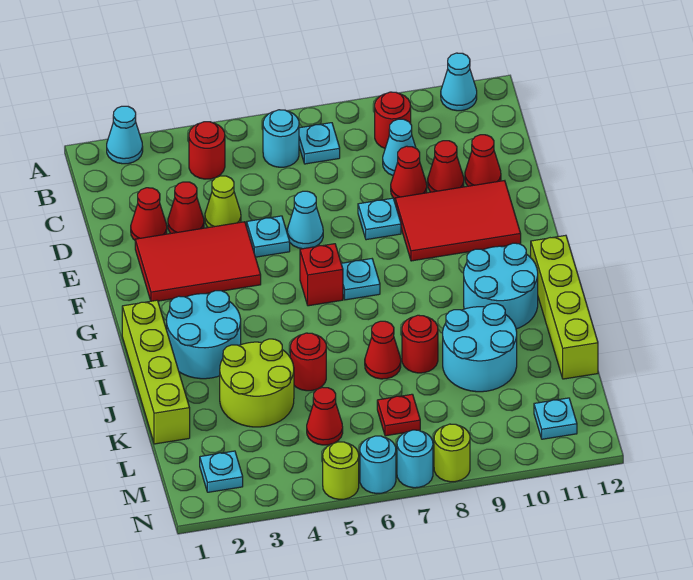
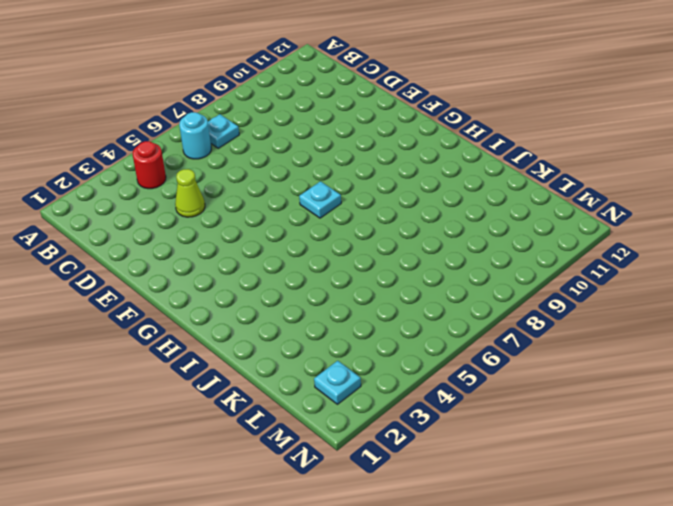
none -> cyan cone A2 level 1
none -> cyan cone A11 level 1
none -> red round brick B9 level 1
none -> cyan cone C9 level 1

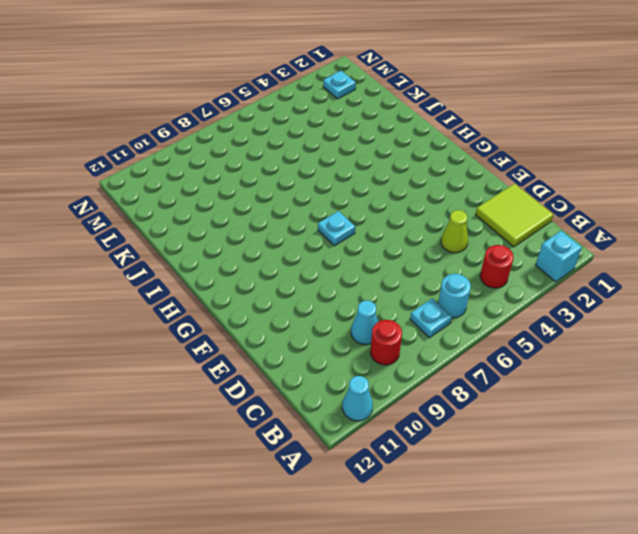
cyan brick A2 level 1 -> cyan cone A2 level 1
lime tile C1:D2 level 1 -> red cone D2 level 1
none -> red cone D3 level 1
none -> red cone D9 level 1
none -> red cone D10 level 1
none -> red cone D11 level 1

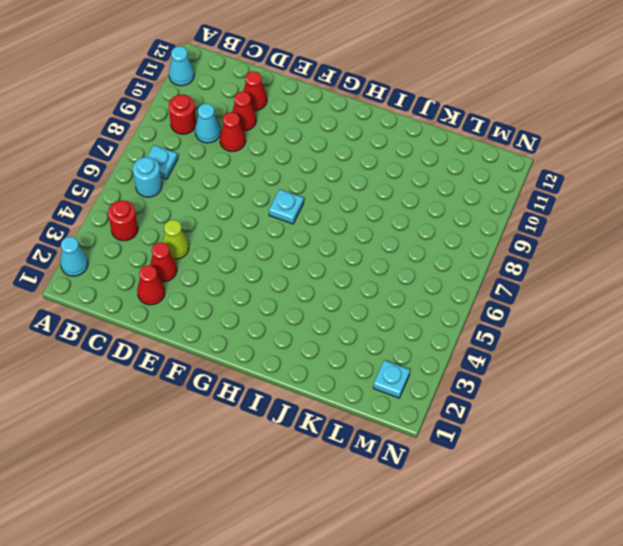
none -> red tile E2:F4 level 1
none -> cyan plate E5 level 1
none -> cyan cone E6 level 1
none -> cyan plate E8 level 1

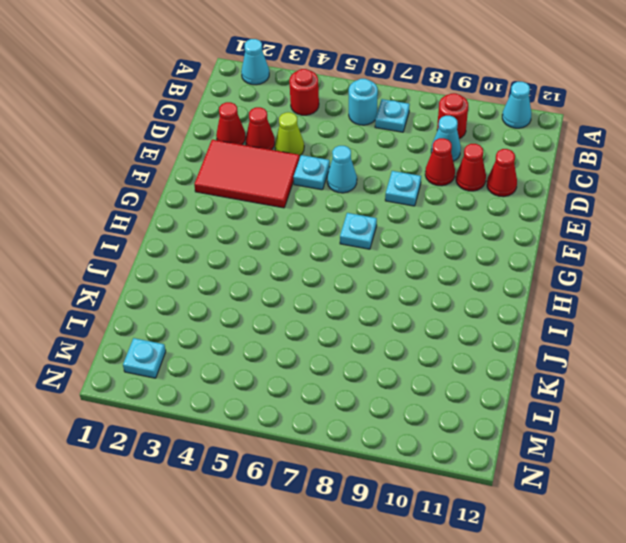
none -> red tile E9:F11 level 1
none -> red brick G6 level 1
none -> lime brick H1:K1 level 1
none -> cyan round brick H2:I3 level 1

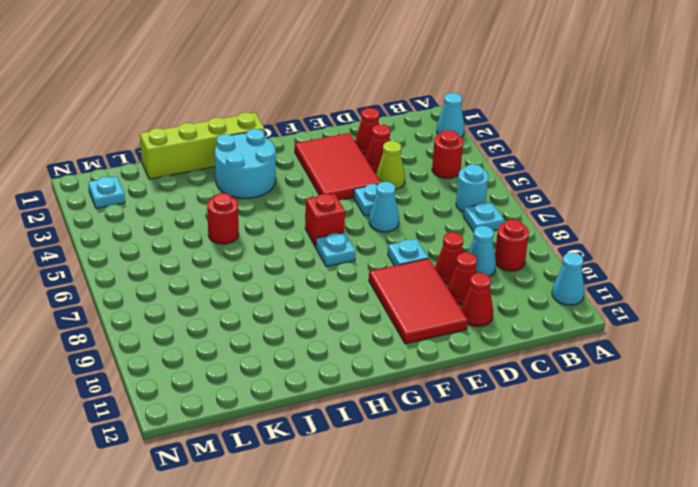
none -> cyan round brick H10:I11 level 1
none -> lime brick H12:K12 level 1
none -> lime round brick J3:K4 level 1
none -> red cone J7 level 1

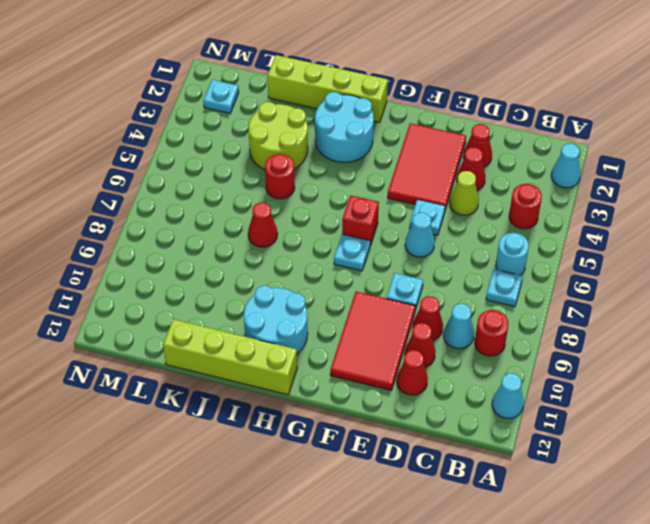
none -> red round brick J8 level 1
none -> cyan round brick J9:K10 level 1
none -> red cone L5 level 1
none -> red plate L7 level 1

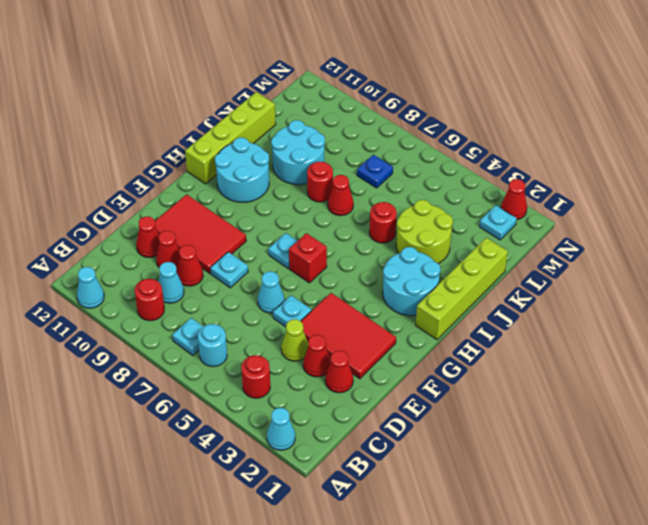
blue plate L7 level 1 -> red plate L7 level 1
red cone N2 level 1 -> red cone L5 level 1
none -> cyan plate M11 level 1
none -> lime round brick N5 level 1
none -> cyan round brick N6 level 1
none -> cyan round brick N7 level 1

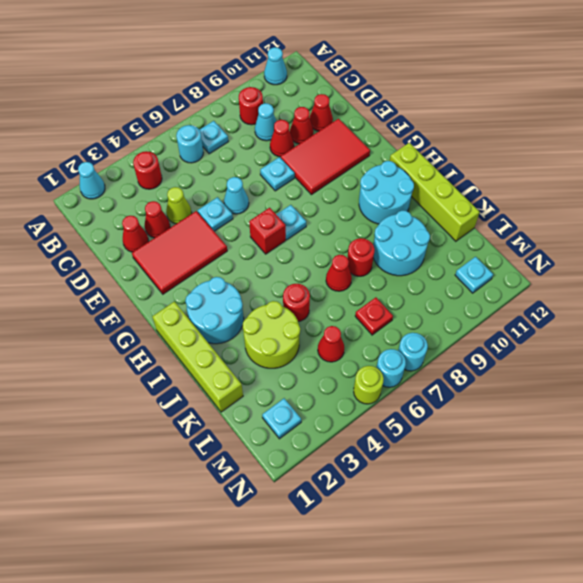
none -> lime round brick N8 level 1

